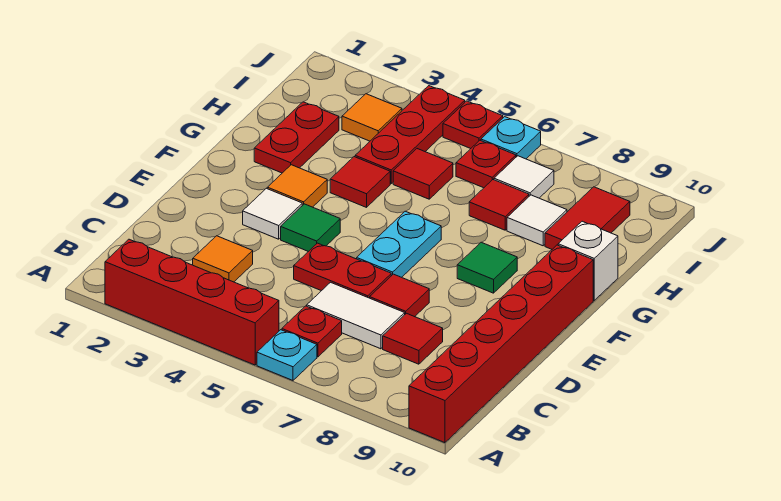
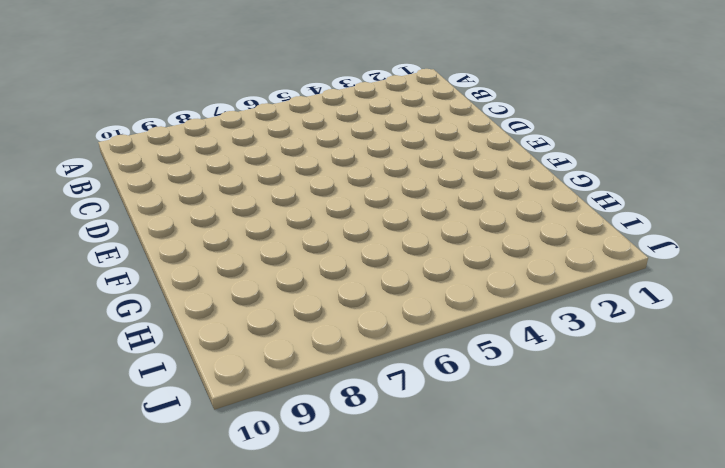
none -> red brick A2:A5 level 1
none -> cyan plate A6 level 1
none -> red brick A10:F10 level 1

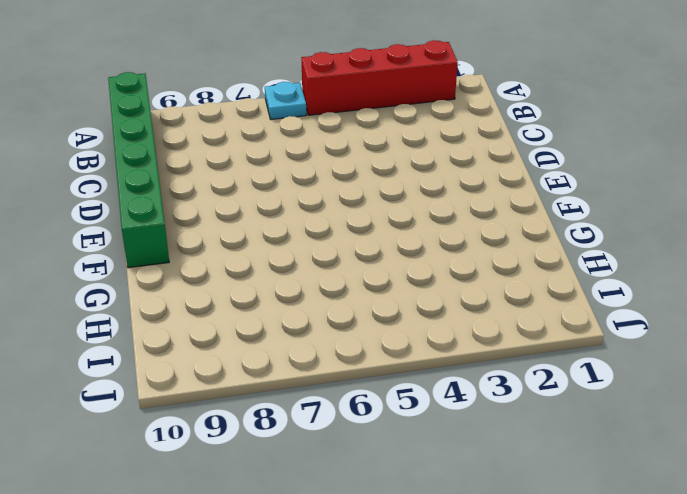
green brick A10:F10 level 1 -> red brick A10:F10 level 1
none -> red plate B6 level 1
none -> orange tile C3 level 1
none -> white tile C6:C7 level 1

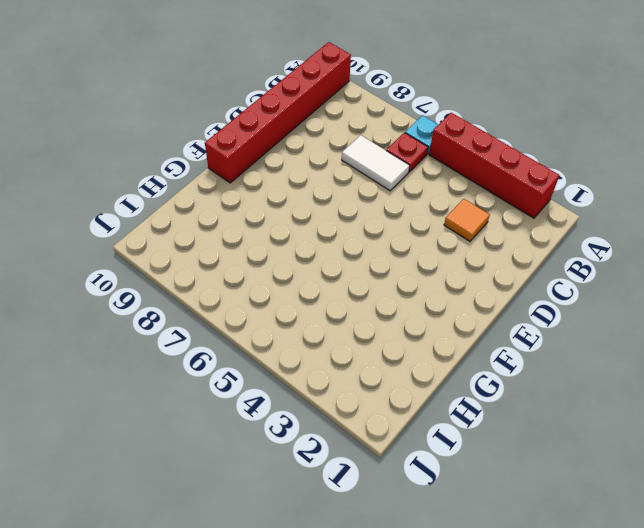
none -> red tile C8 level 1
none -> red plate D5:D6 level 1
none -> red tile D7 level 1

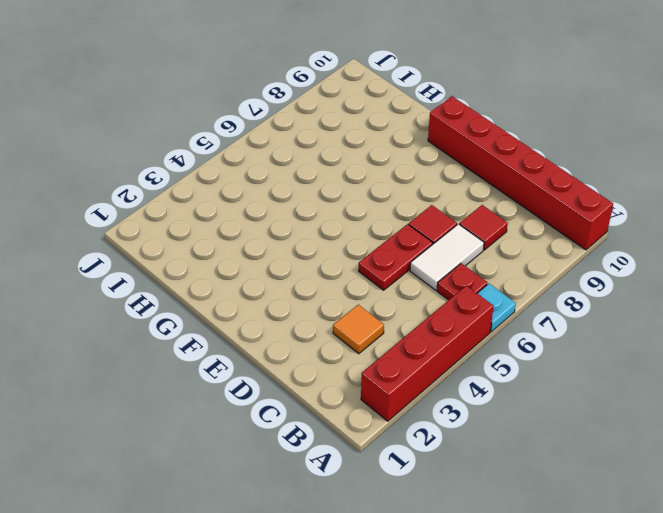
none -> white tile E3 level 1
none -> green tile E4 level 1
none -> cyan plate E6:F6 level 1

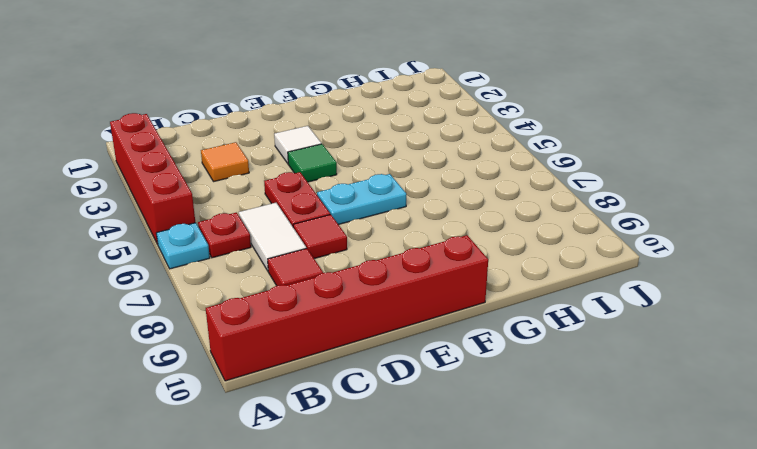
none -> orange tile F3 level 1
none -> green tile F8 level 1
none -> red plate G2:H2 level 1

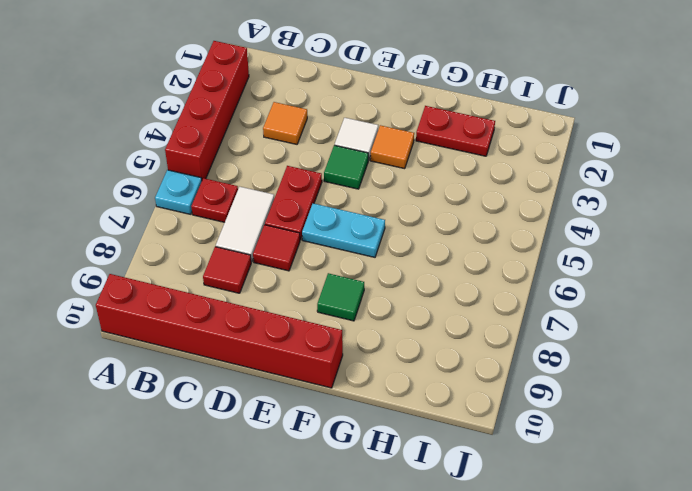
none -> red tile G4 level 1
none -> white brick G10 level 1
none -> red plate H4:J4 level 1

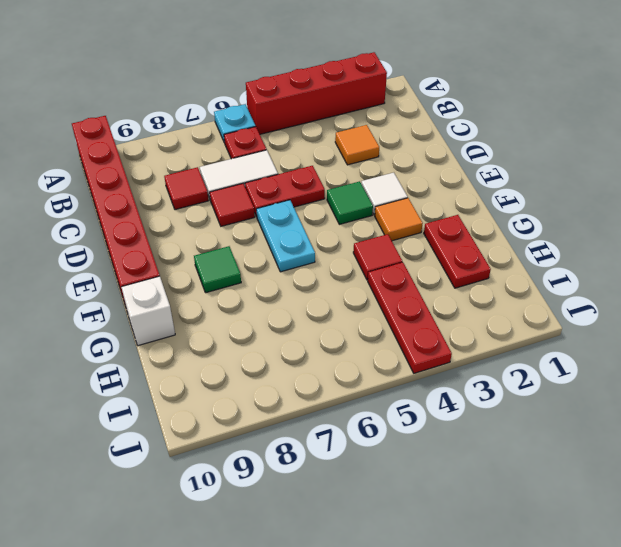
none -> red tile H5 level 1
none -> red tile H7 level 1
none -> white tile H8 level 1

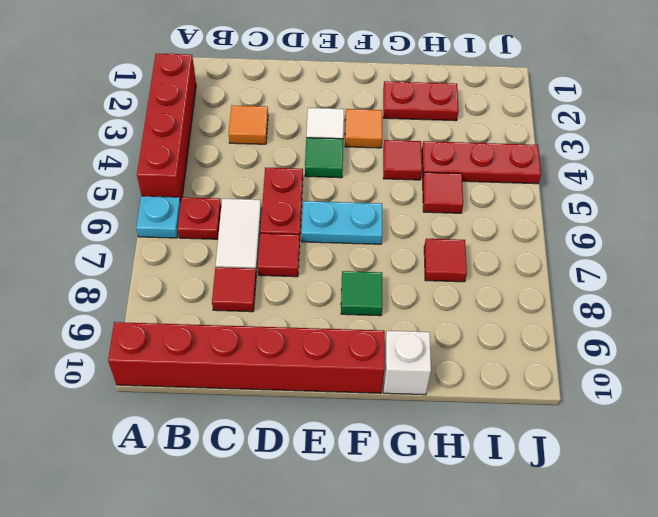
none -> white tile H8 level 1
none -> red tile H9:I9 level 1
none -> orange tile I3 level 1

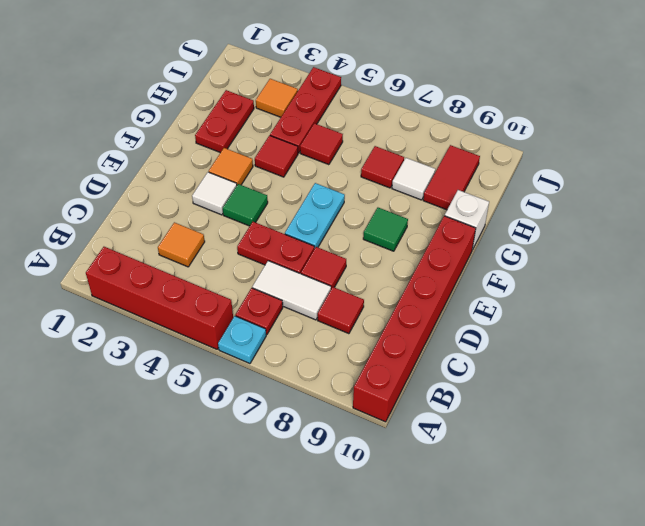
none -> red plate I6 level 1
none -> white tile I7 level 1
none -> red plate J5 level 1

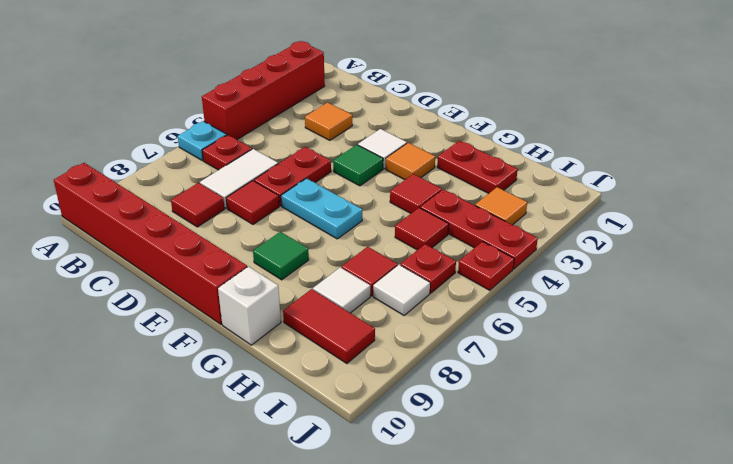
none -> cyan plate J6 level 1

